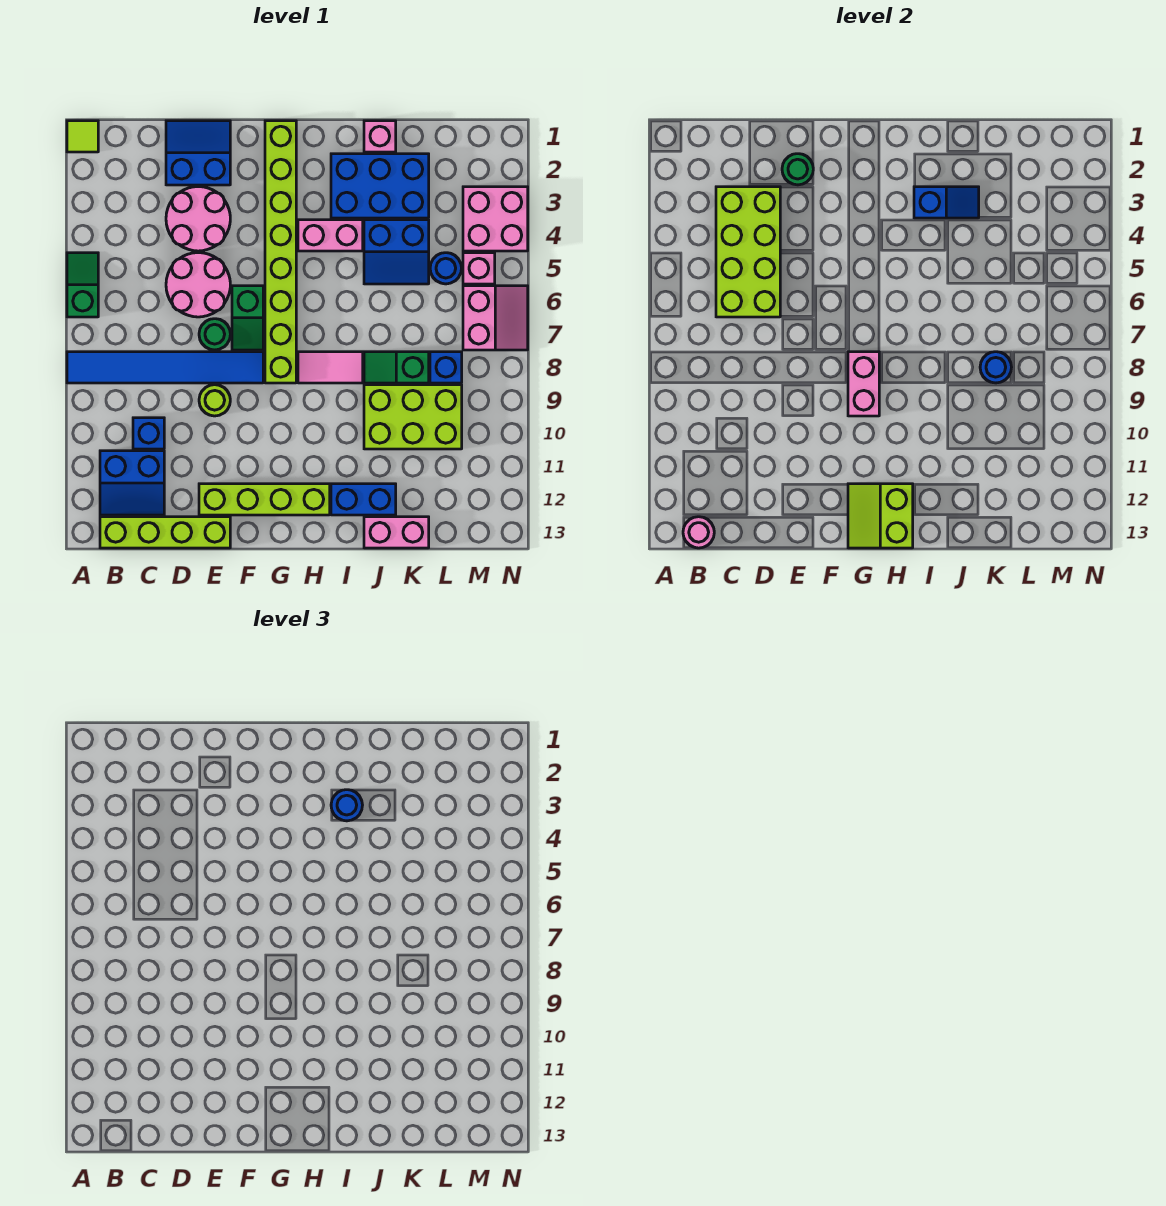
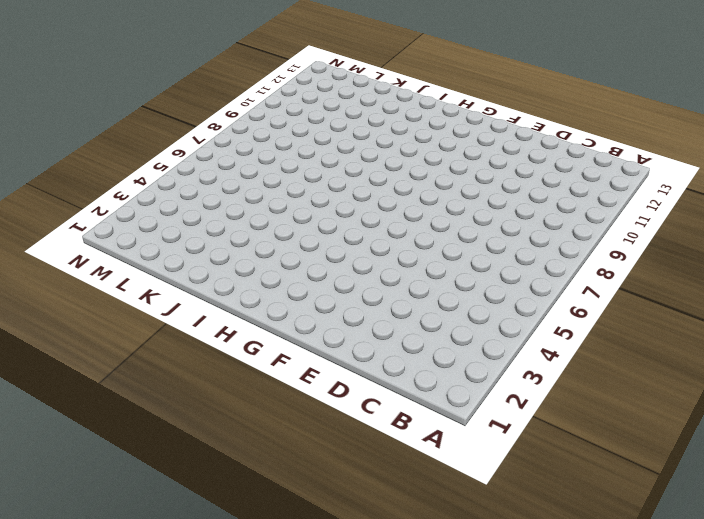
none -> lime tile A1 level 1
none -> green slope A5:A6 level 1 top 6
none -> blue tile A8:F8 level 1
none -> blue slope B11:C12 level 1 top 11

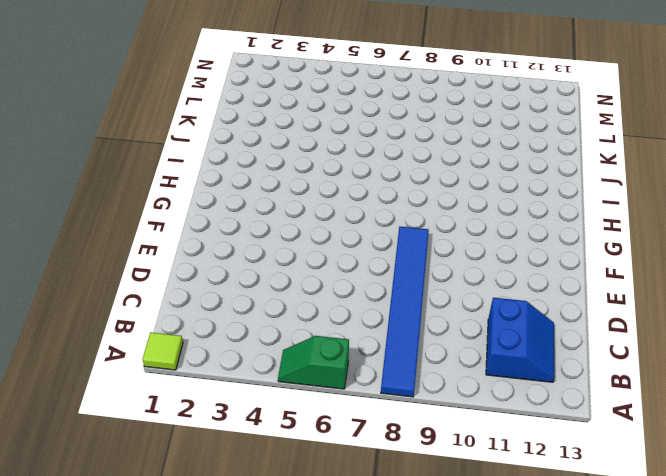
none -> lime brick B13:E13 level 1
none -> blue brick C10 level 1
none -> blue slope D1:E2 level 1 top 2
none -> pink round brick D3:E4 level 1

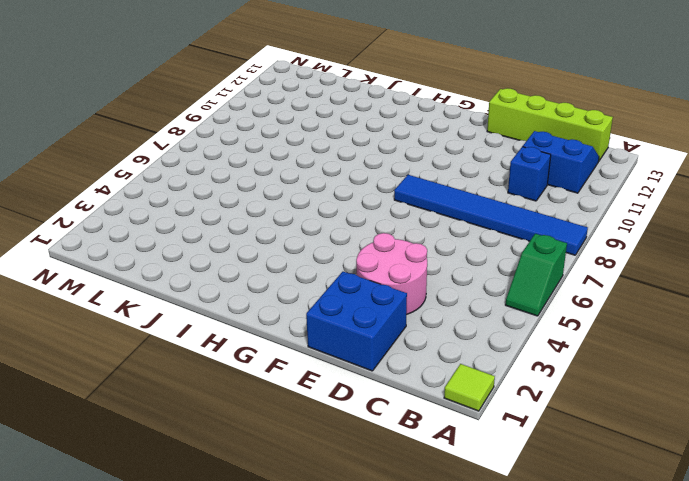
blue brick D1:E2 level 1 -> blue slope D1:E2 level 1 top 2
none -> pink round brick D5:E6 level 1
none -> green round brick E7 level 1
none -> lime round brick E9 level 1
none -> lime brick E12:H12 level 1

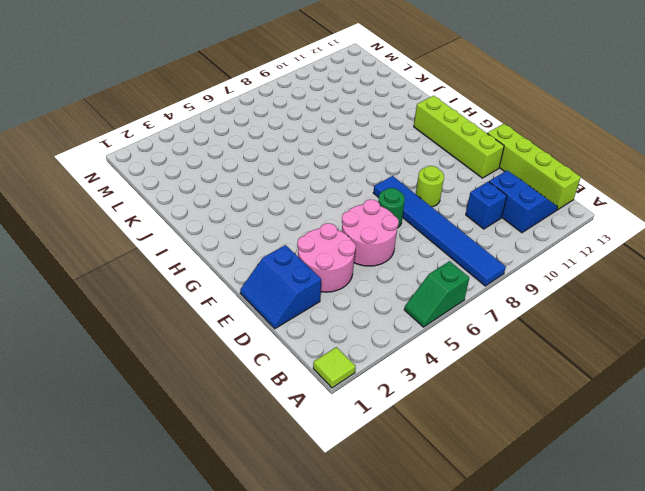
none -> green slope F6:F7 level 1 top 6
none -> lime brick G1:G8 level 1
none -> pink brick H4:I4 level 1
none -> pink tile H8:I8 level 1

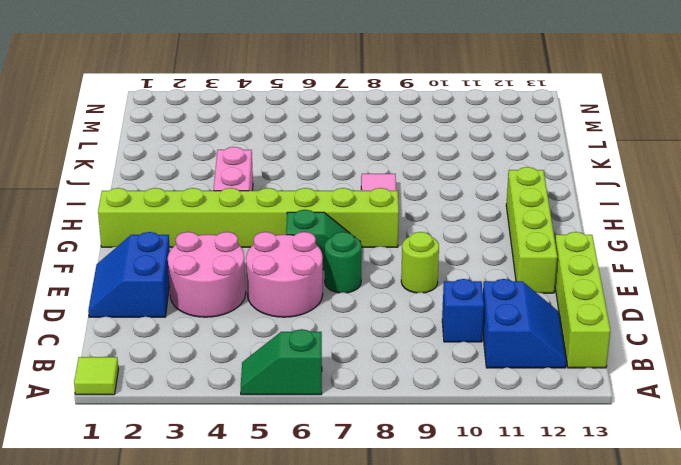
none -> blue tile A8:F8 level 1
none -> blue brick I2:K3 level 1
none -> blue brick I12:J12 level 1
none -> pink brick J1 level 1

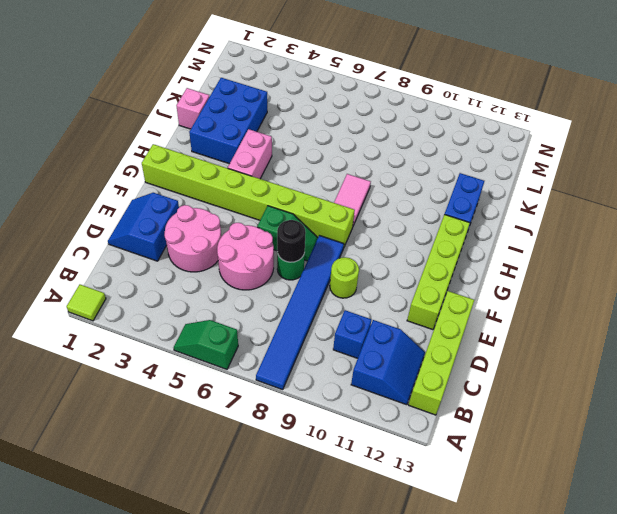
black round brick E7 level 2 -> none
none -> blue slope J4:K5 level 1 top 4
none -> green slope J8:K8 level 1 top K
none -> lime brick J9:L10 level 1
none -> pink brick J13:K13 level 1

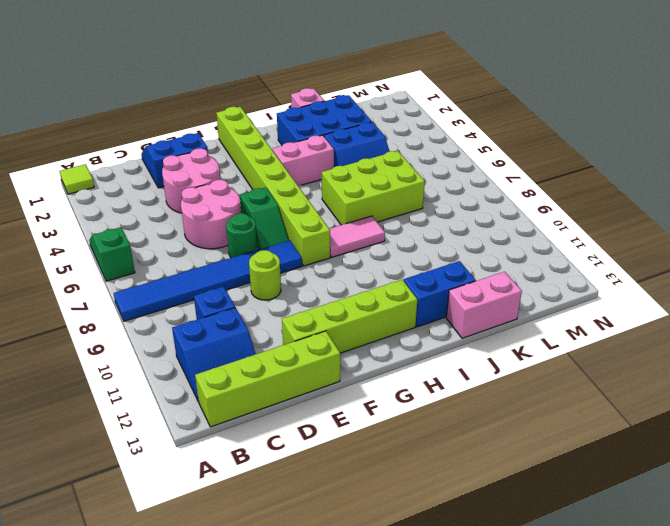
lime brick I6:K7 level 1 -> lime brick J9:L10 level 1
none -> green slope J8:K8 level 1 top K
none -> blue round brick L5 level 1
none -> blue brick L8 level 1
none -> pink brick M3:N4 level 1

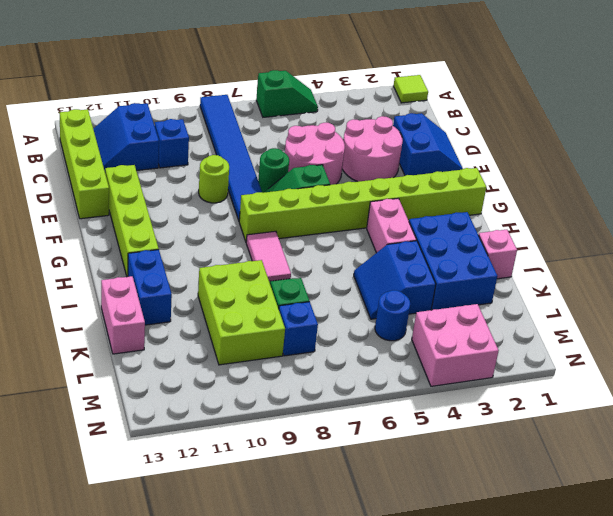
none -> pink brick M5 level 1
none -> pink slope M6:N7 level 1 top M
none -> pink round brick B13 level 2
none -> lime brick C3:D6 level 2

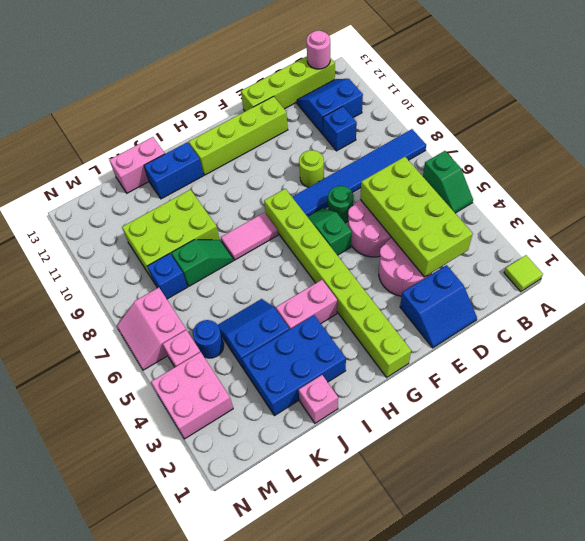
none -> green round brick E2 level 2
none -> pink brick G8:G9 level 2
none -> lime slope G12:H13 level 2 top H
none -> blue slope I3:J3 level 2 top I

